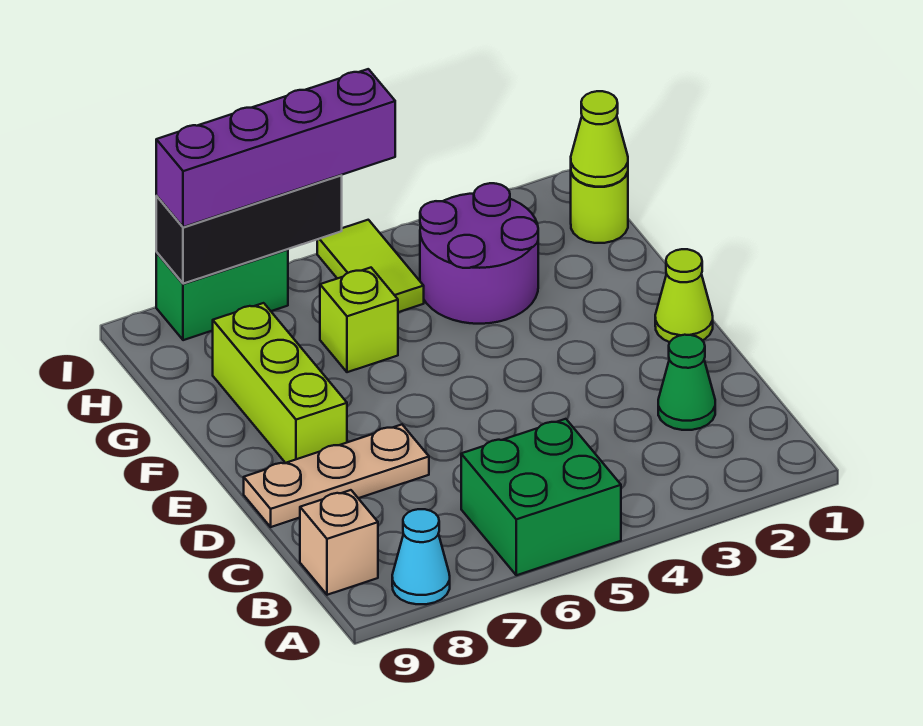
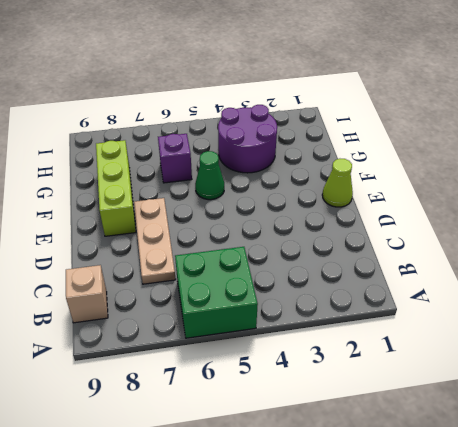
tan plate C7:E7 level 1 -> tan plate D7:D9 level 1
green cone F5 level 1 -> green cone C2 level 1
purple brick G6 level 1 -> lime brick G6 level 1
none -> cyan cone A8 level 1
none -> lime round brick H1 level 1
none -> lime tile H5:I5 level 1

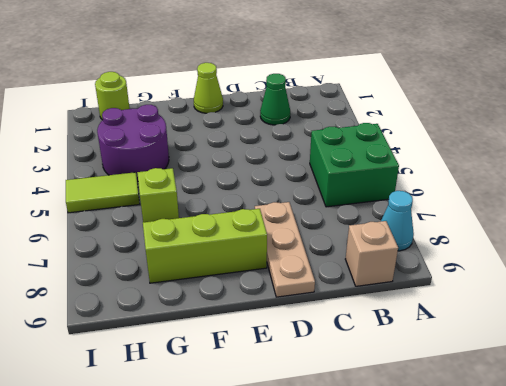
none -> green brick I7:I8 level 1
none -> lime cone H1 level 2
none -> black brick I6:I8 level 2

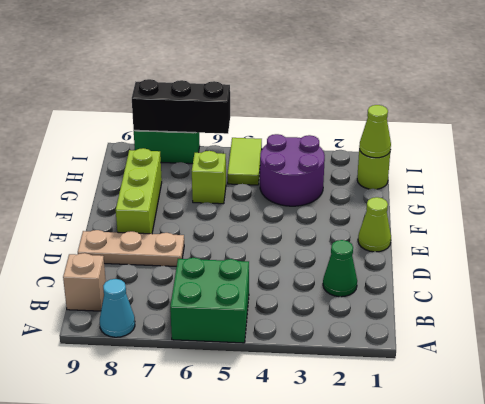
none -> purple brick I5:I8 level 3

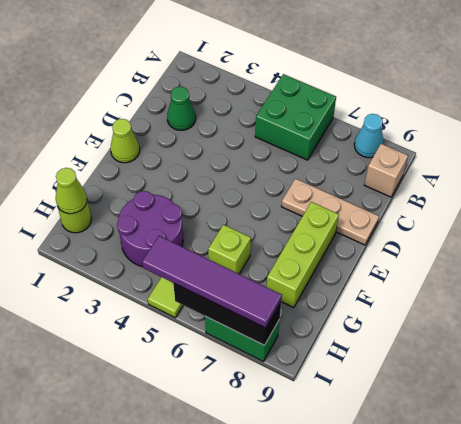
purple tile I5:I8 level 3 -> purple brick I5:I8 level 3

